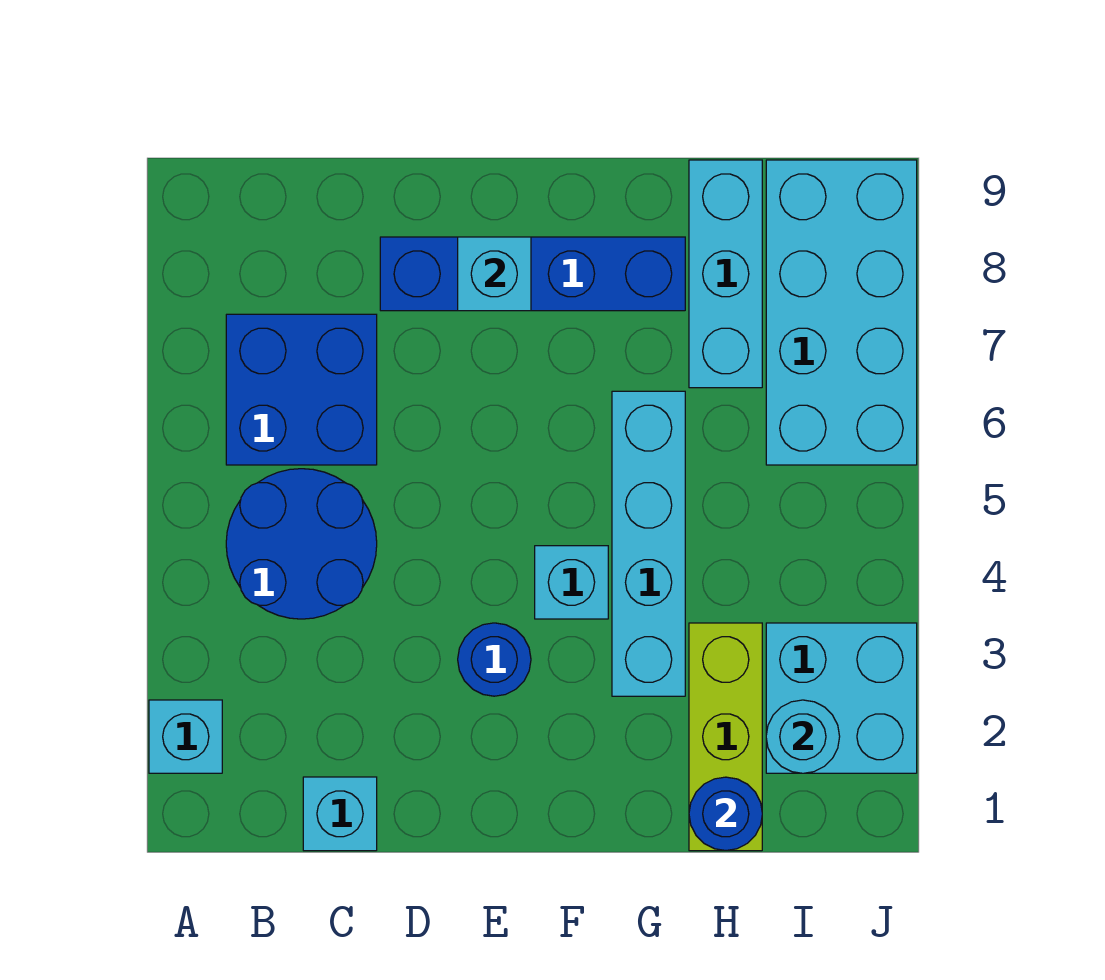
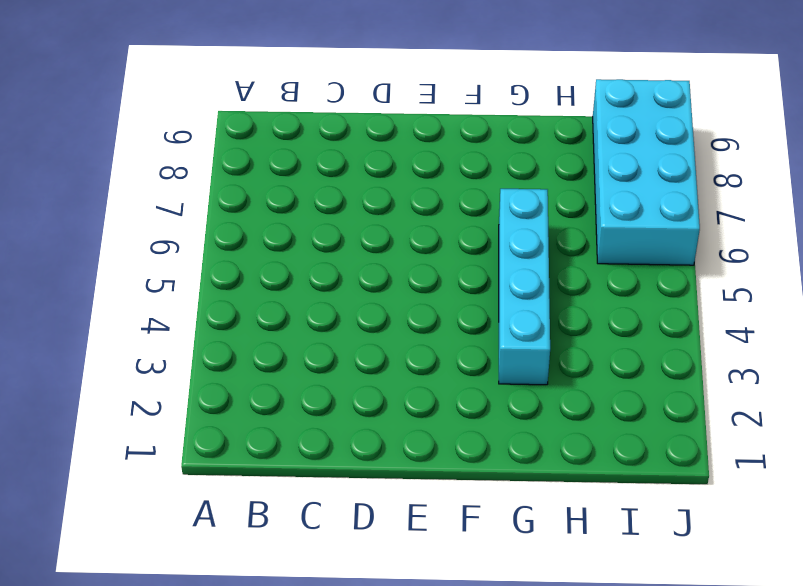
none -> cyan brick A2 level 1
none -> blue round brick B4:C5 level 1
none -> blue brick B6:C7 level 1

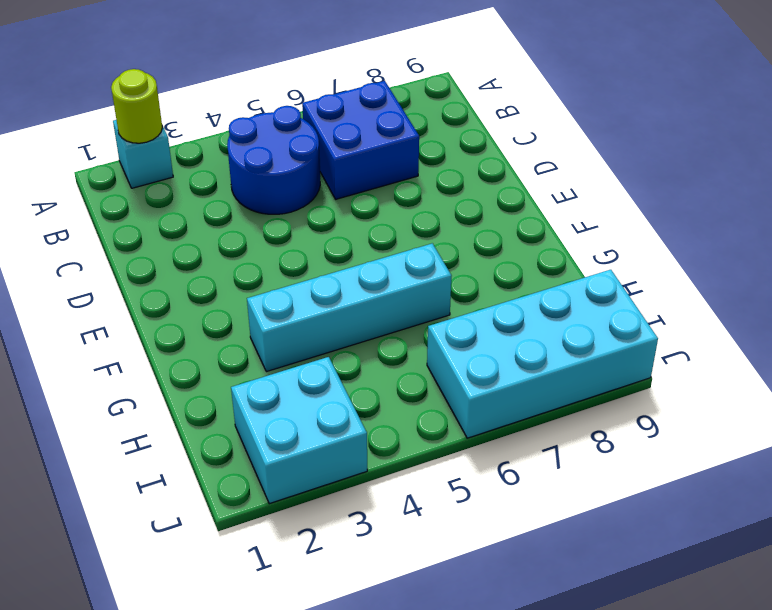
lime round brick A2 level 2 -> none
none -> cyan brick C1 level 1
none -> blue brick D8:G8 level 1
none -> blue round brick E3 level 1

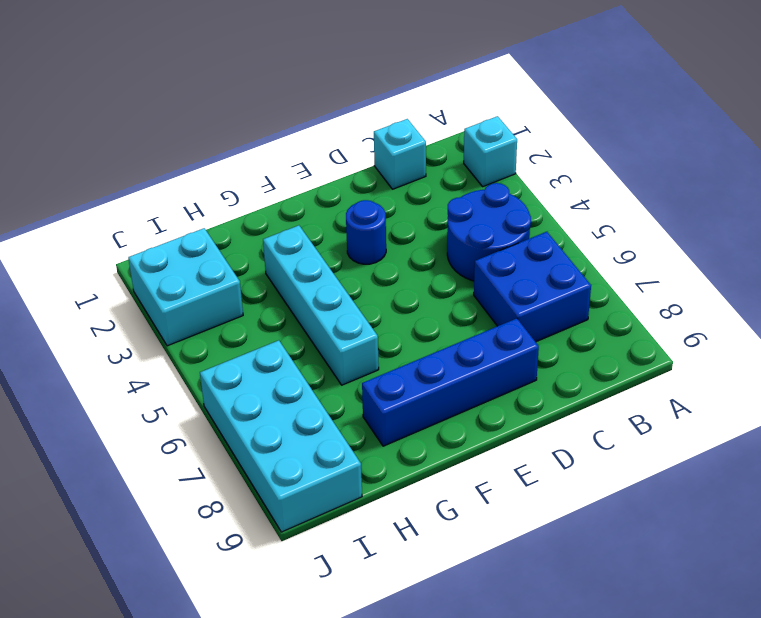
none -> cyan brick F4 level 1
none -> lime brick H1:H3 level 1
none -> cyan brick H7:H9 level 1

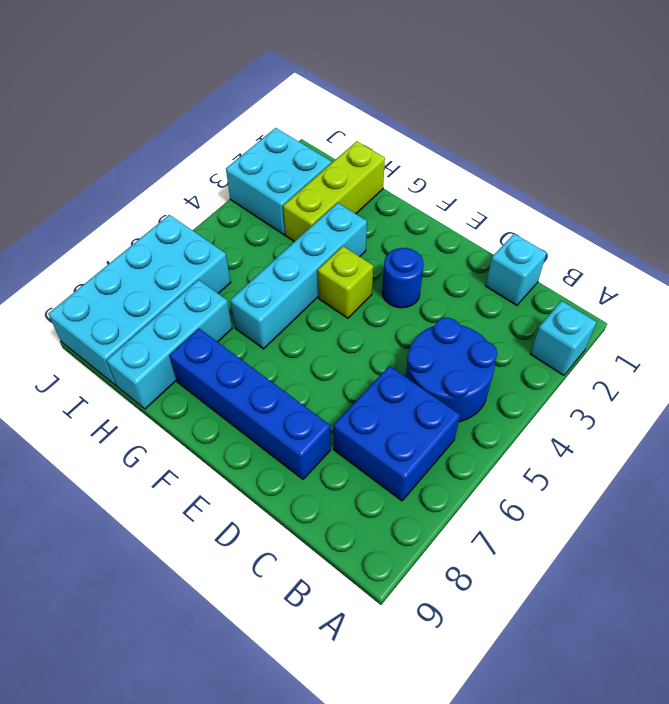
lime brick F4 level 1 -> cyan brick F4 level 1
none -> cyan brick E8 level 2
none -> blue round brick H1 level 2
none -> cyan round brick I2 level 2

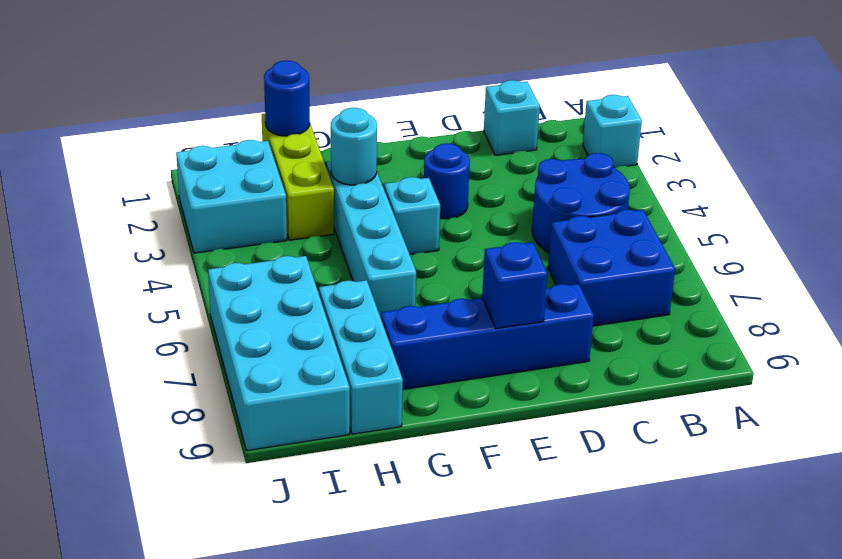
blue brick E8 level 2 -> cyan brick E8 level 2
cyan round brick G3 level 2 -> cyan round brick I2 level 2

